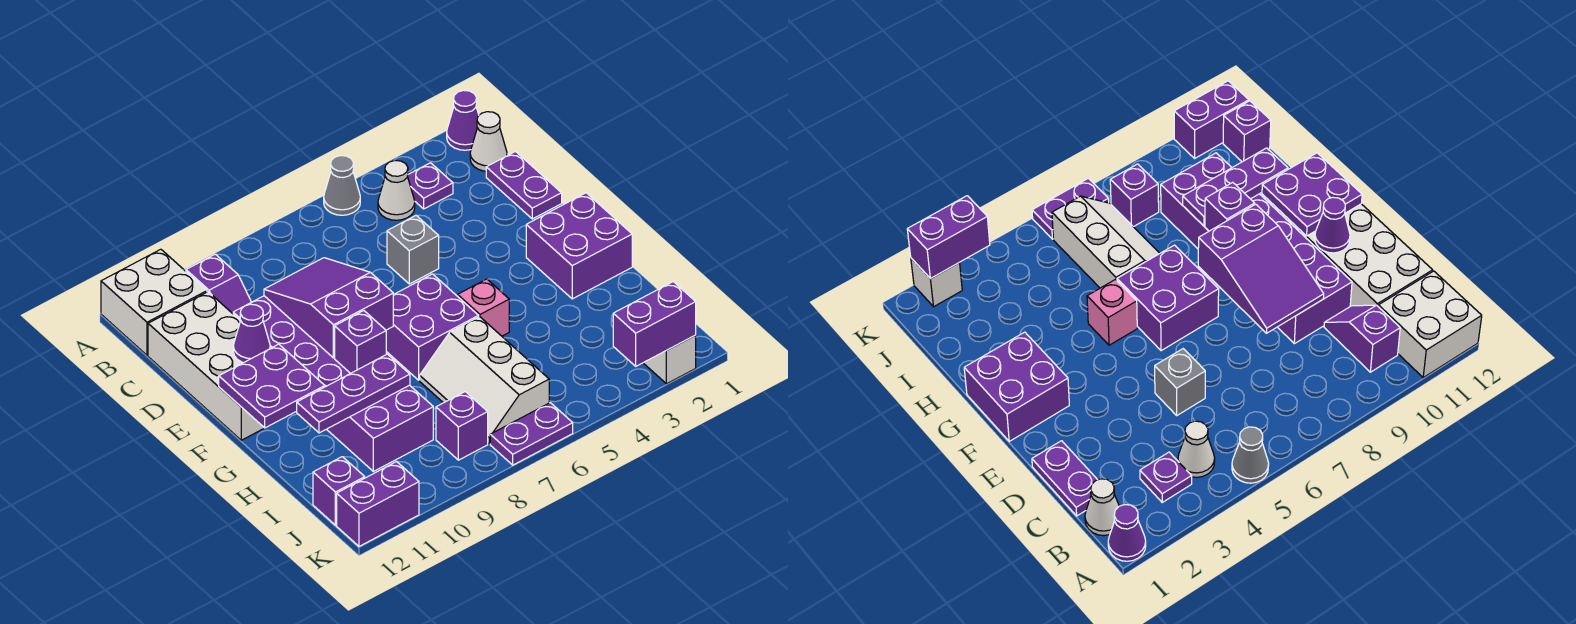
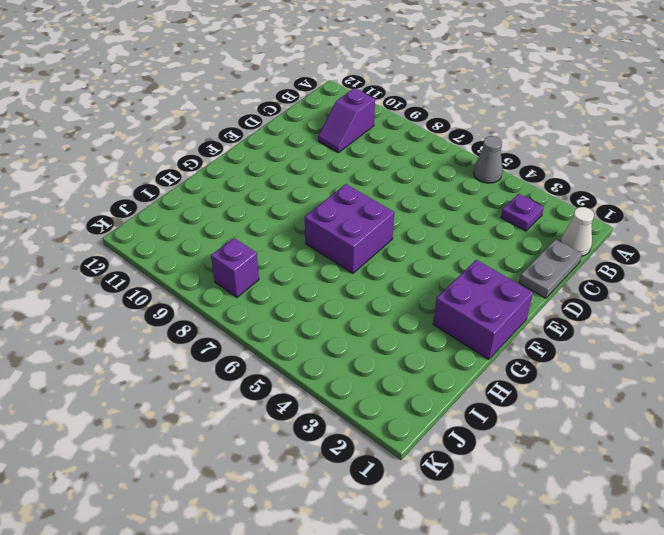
grey plate C1:D1 level 1 -> purple plate C1:D1 level 1
none -> purple cone A1 level 1
none -> white brick A11:B12 level 1
none -> white cone B4 level 1

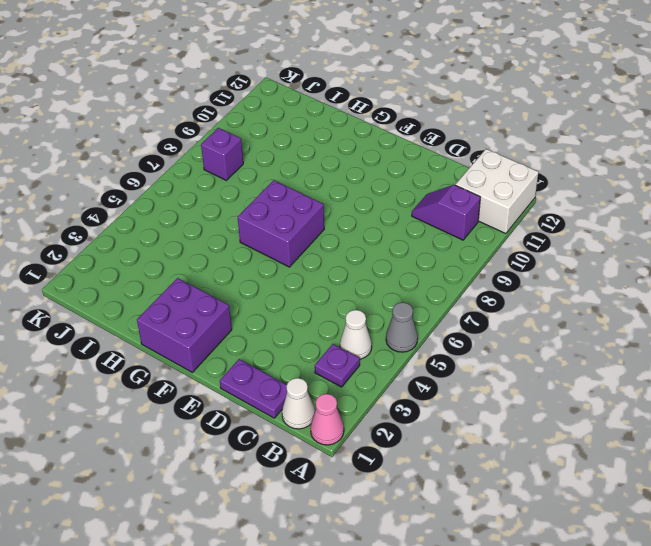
pink cone A1 level 1 -> purple cone A1 level 1
none -> white brick C11:F12 level 1
none -> grey brick D5 level 1
none -> purple brick D9:I10 level 1

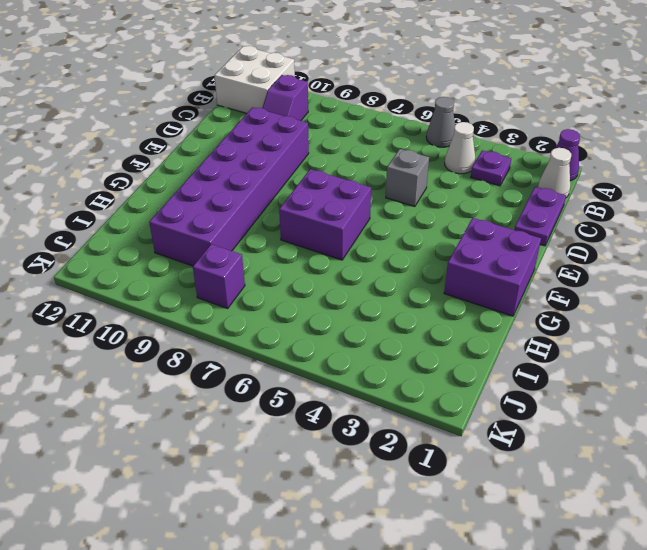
none -> white brick C11:F12 level 1
none -> pink brick G5 level 1
none -> white slope H6:J7 level 1 top 6

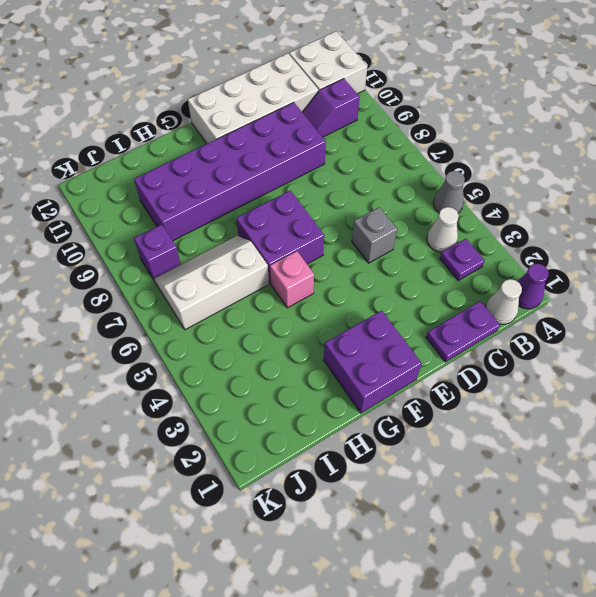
none -> purple brick J12 level 1
none -> white brick K2 level 1
none -> purple plate K6:K7 level 1

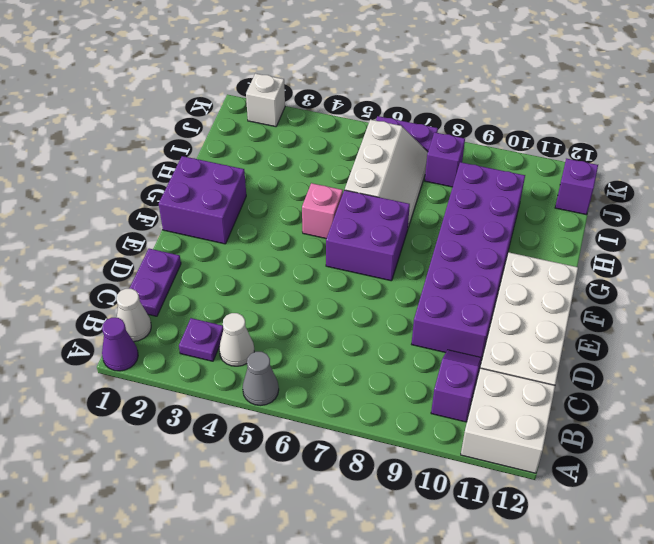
none -> grey brick D5 level 1
none -> purple brick K11:K12 level 1
none -> purple slope D8:F9 level 2 top F

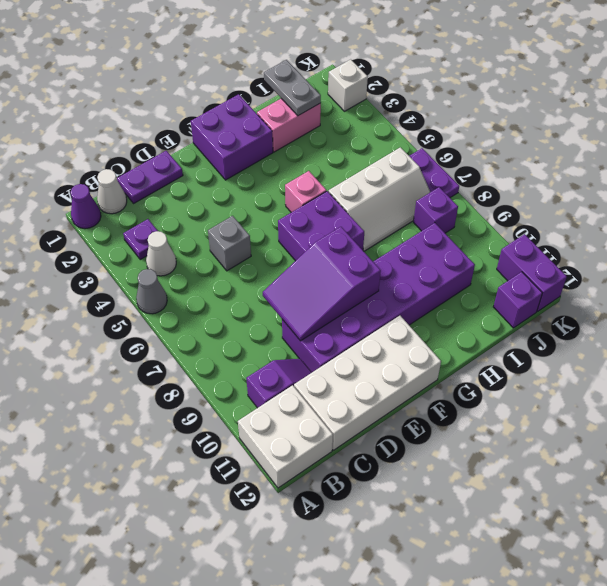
pink brick H2:I2 level 1 -> none
grey plate I1:I2 level 2 -> none
none -> purple cone E11 level 2
none -> purple plate F11:G12 level 2
none -> purple brick G9 level 2

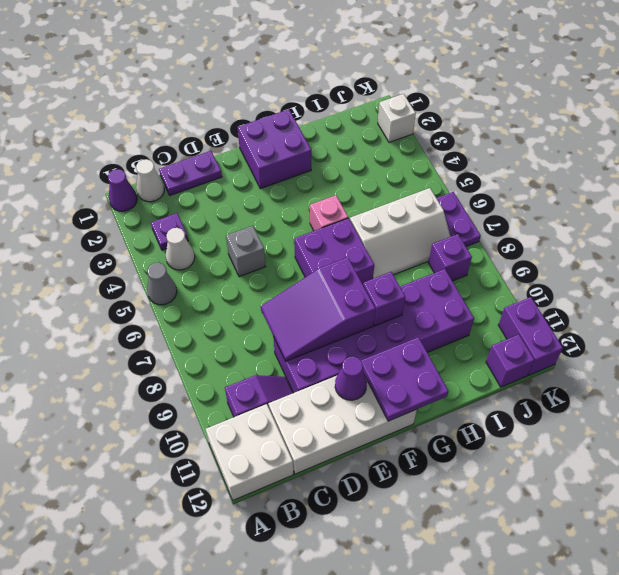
none -> purple plate H9:H11 level 2
none -> purple brick K2:K3 level 2

